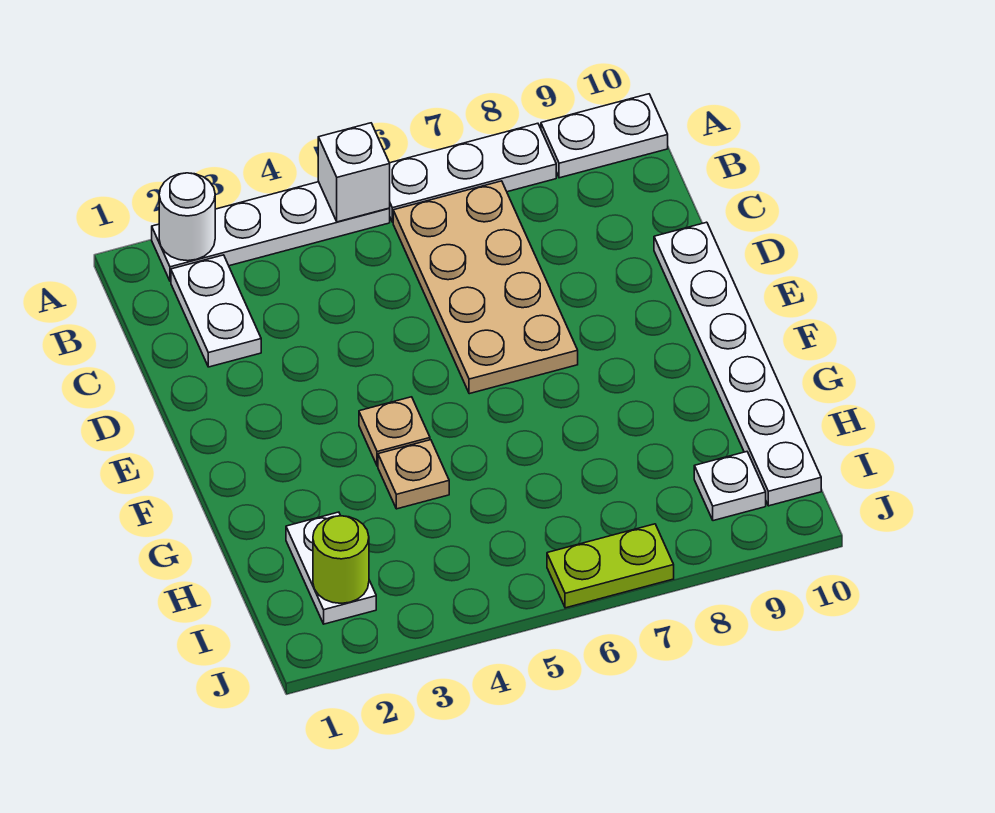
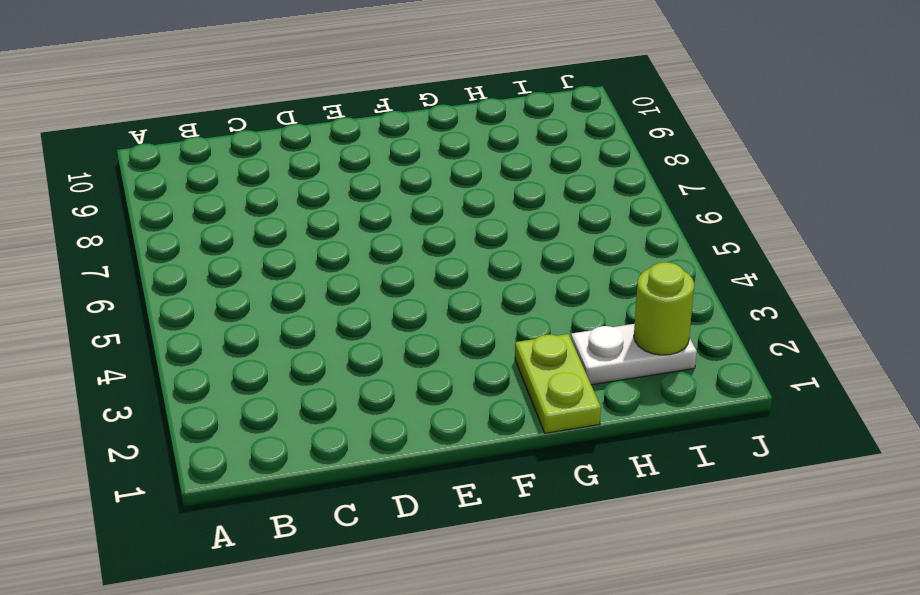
lime plate G1:G2 level 1 -> lime plate J6:J7 level 1
none -> white plate A2:A5 level 1
none -> white plate A6:A8 level 1
none -> white plate A9:A10 level 1

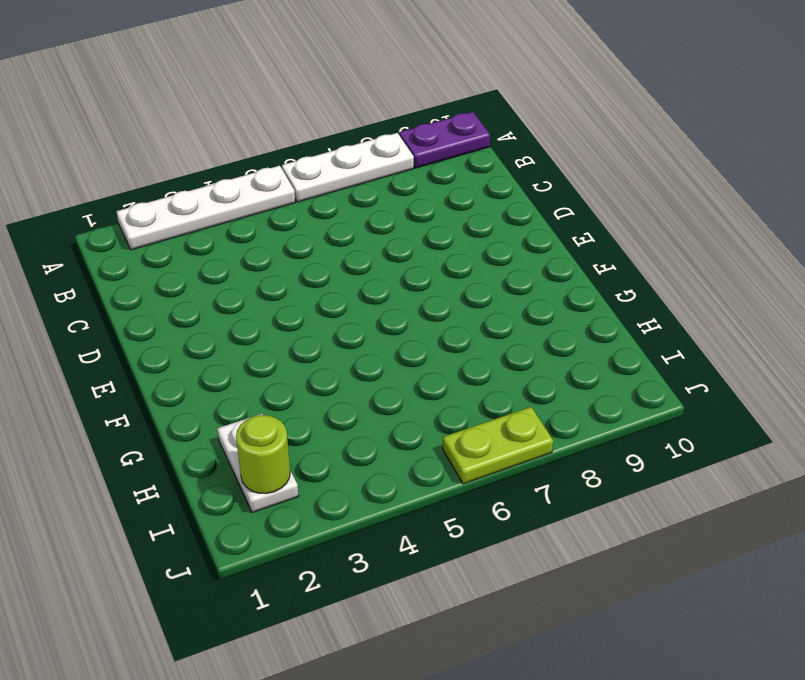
purple plate A9:A10 level 1 -> white plate A9:A10 level 1
none -> white plate B2:C2 level 1
none -> tan plate B6:E7 level 1
none -> white plate D10:I10 level 1

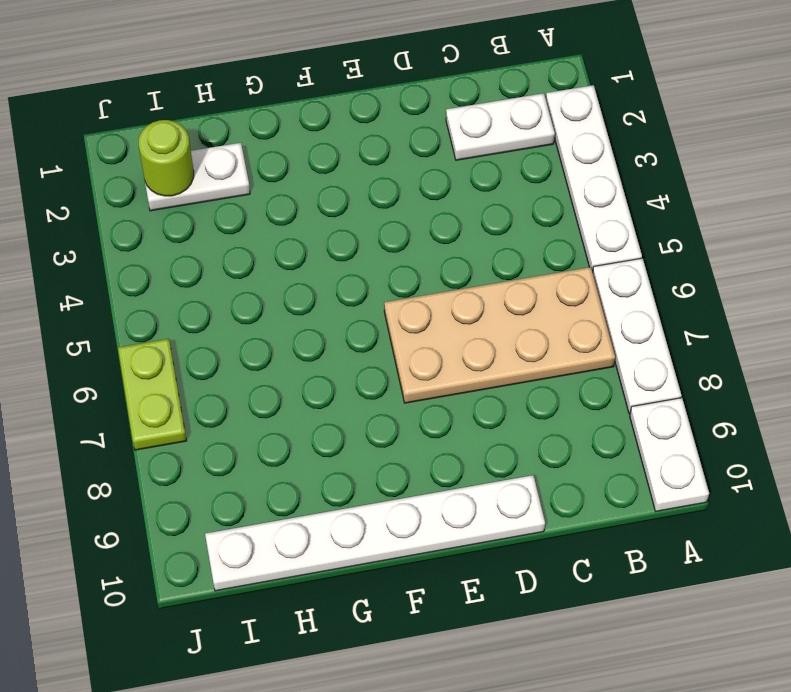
none -> tan plate F4 level 1
none -> tan plate G4 level 1
none -> white plate I9 level 1

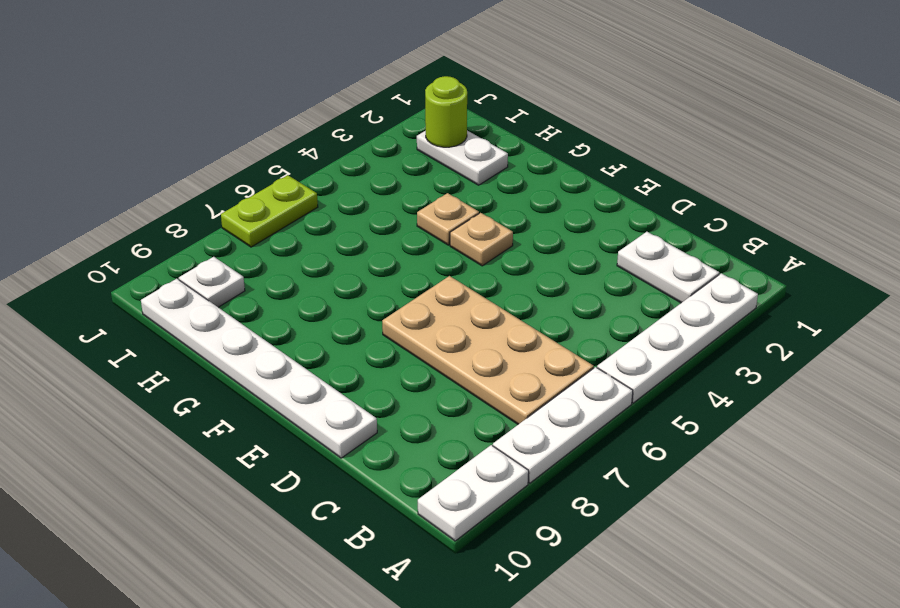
none -> white round brick A2 level 2
none -> white brick A5 level 2

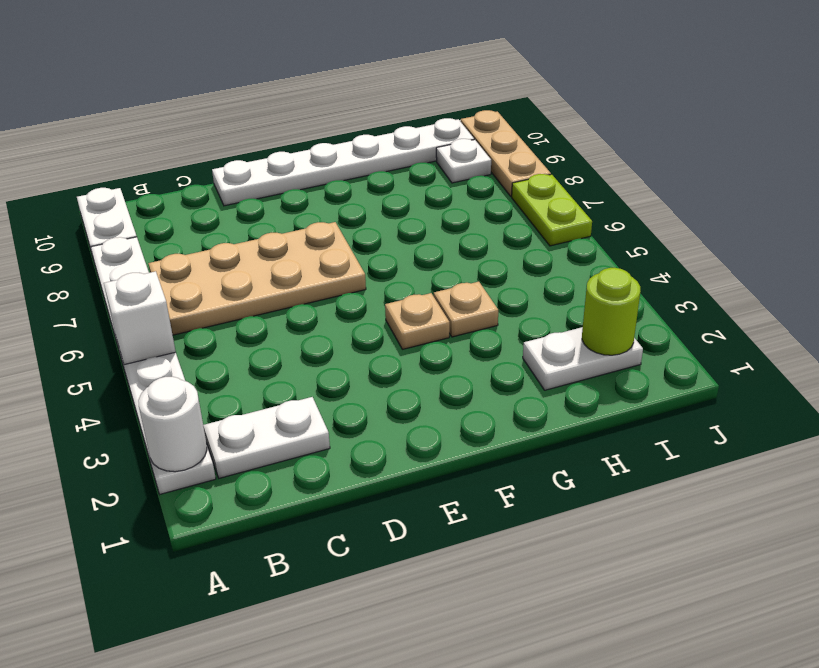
tan plate J8:J10 level 1 -> none

